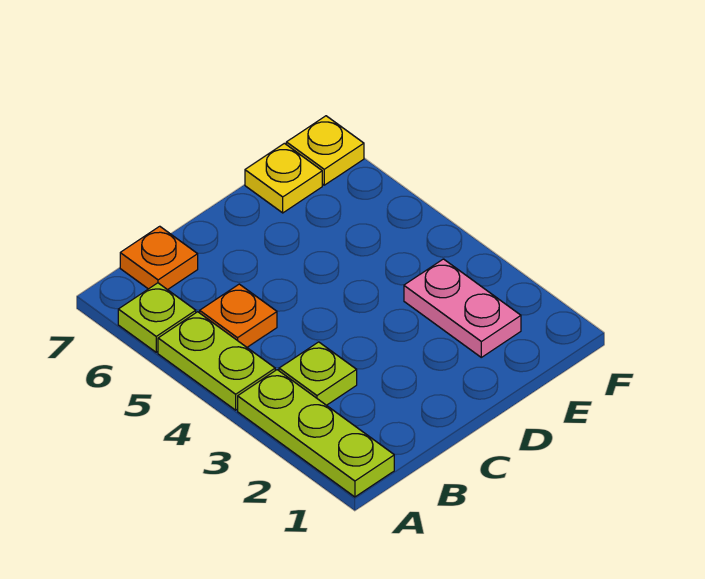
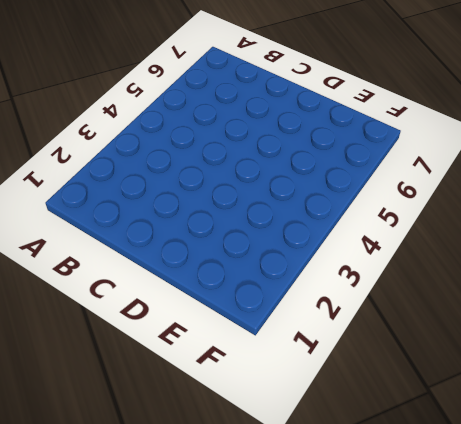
none -> lime plate A1:A3 level 1
none -> lime plate A4:A5 level 1

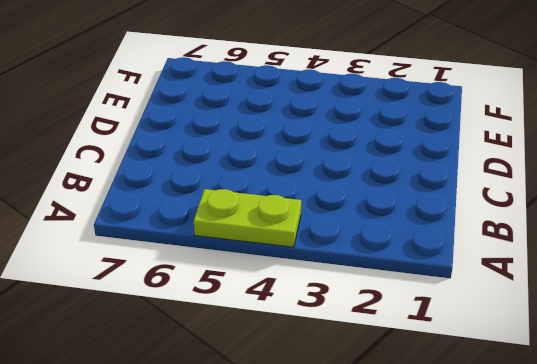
none -> lime plate A1:A3 level 1
none -> lime plate A6 level 1

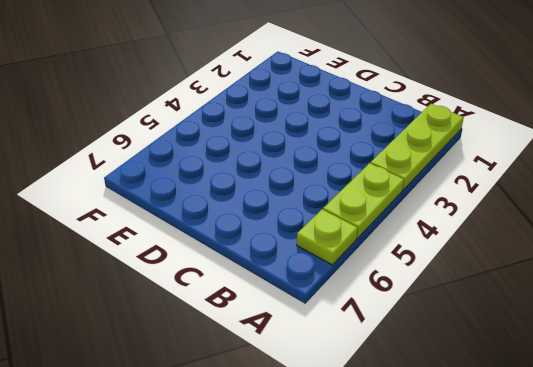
none -> lime plate B3 level 1
none -> orange plate B5 level 1

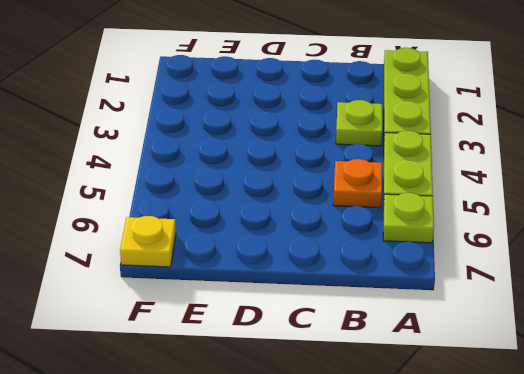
none -> orange plate B7 level 1
none -> pink plate E2:E3 level 1

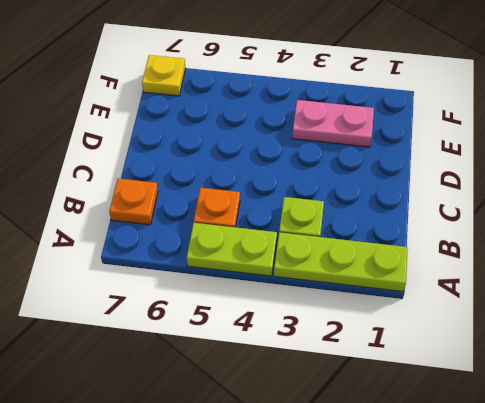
none -> lime plate A6 level 1
none -> yellow plate E7 level 1

